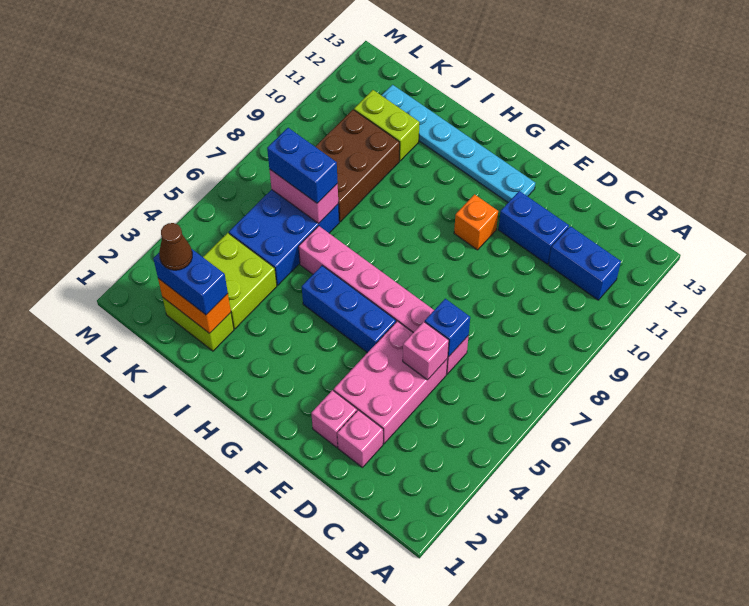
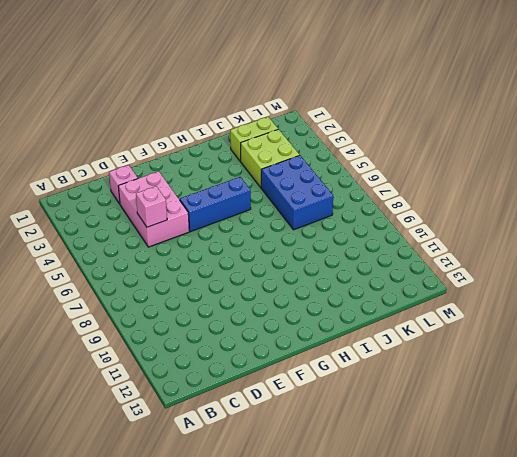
none -> blue brick B11:C11 level 1
none -> pink brick D6:I6 level 1
none -> blue brick D11:E11 level 1

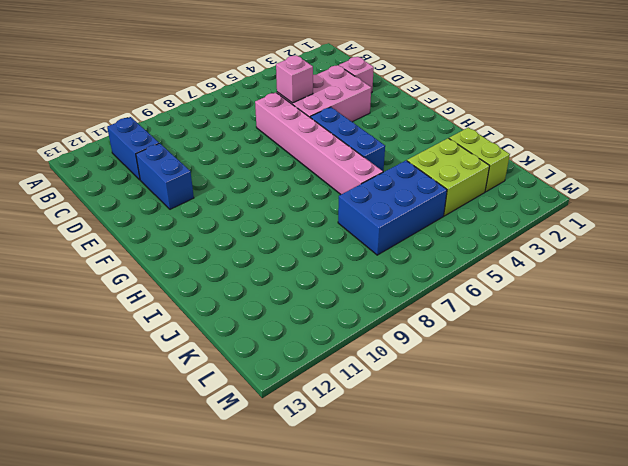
none -> pink brick E2 level 1
none -> orange brick F10 level 1
none -> cyan plate F12:K12 level 1

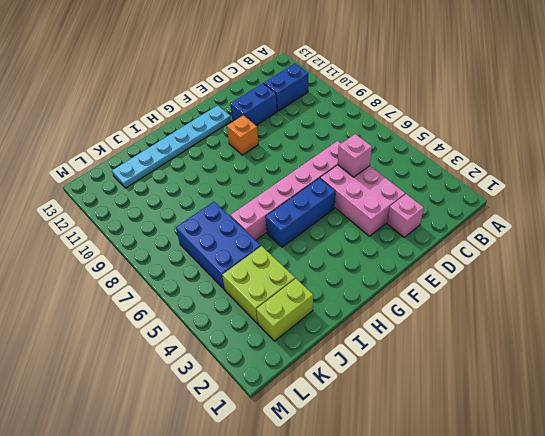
none -> pink brick E2 level 1
none -> brown brick J8:K10 level 1
none -> lime brick J11:K11 level 1

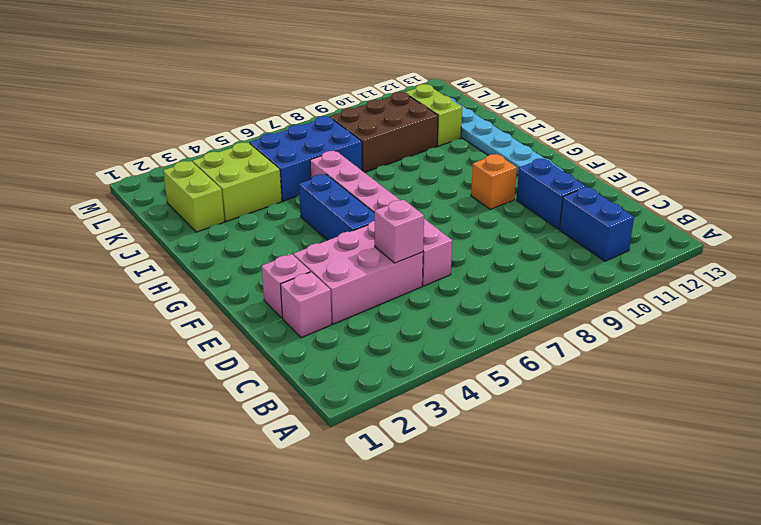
none -> blue brick D6 level 2
none -> orange brick J2:K2 level 2
none -> pink brick J7:K7 level 2

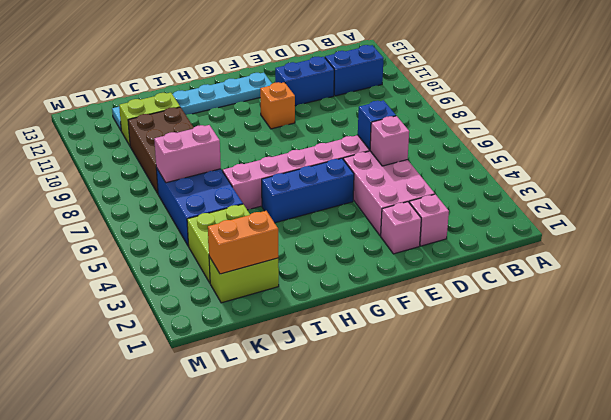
none -> blue brick J2:K2 level 3
none -> blue brick J7:K7 level 3
none -> brown cone K2 level 4

